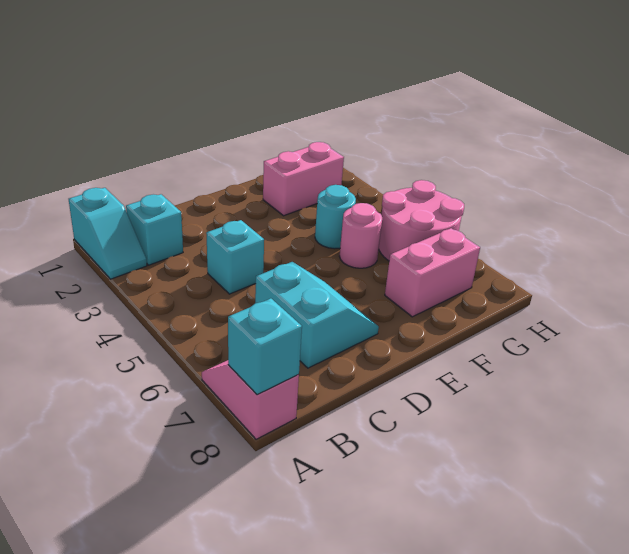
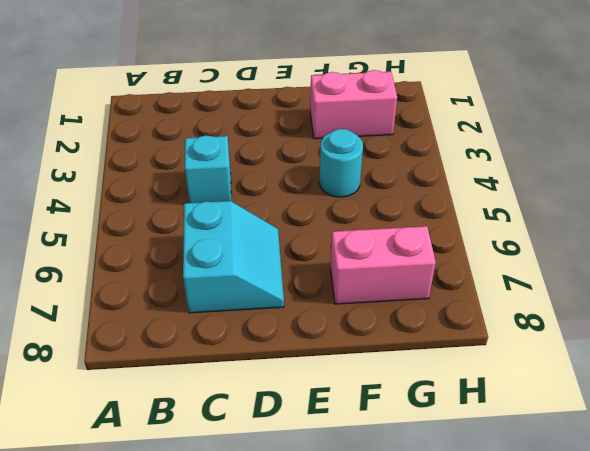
none -> cyan slope A1:A2 level 1 top 1
none -> pink slope A7:A8 level 1 top 8

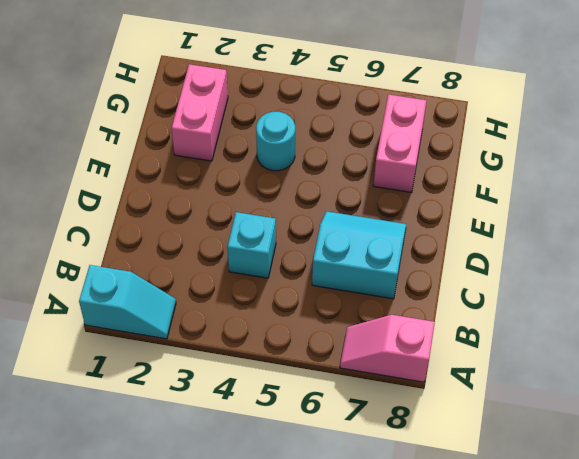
none -> cyan brick B2 level 1
none -> pink round brick F5 level 1

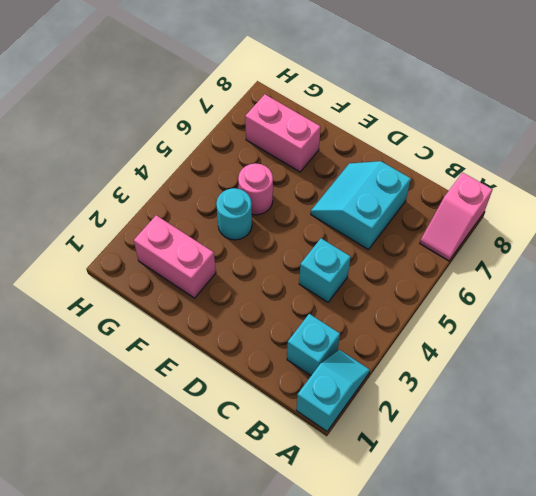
none -> pink round brick G5:H6 level 1
none -> cyan brick A8 level 2

